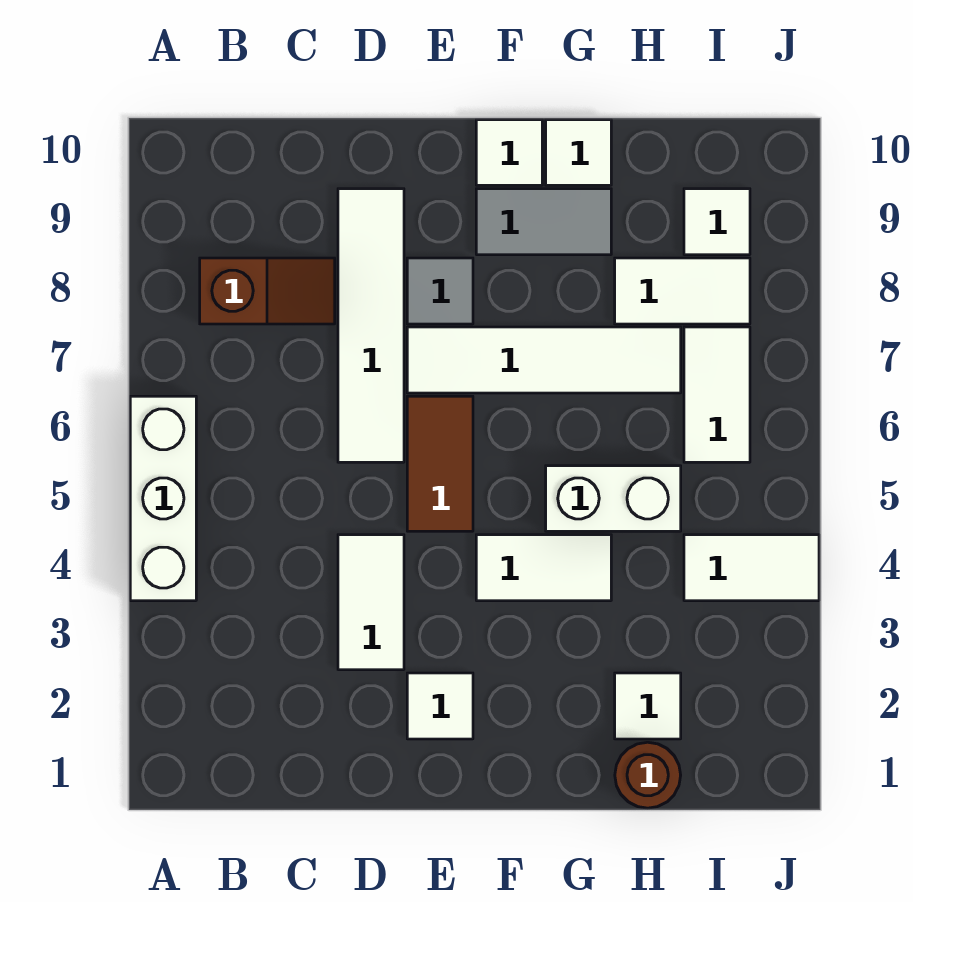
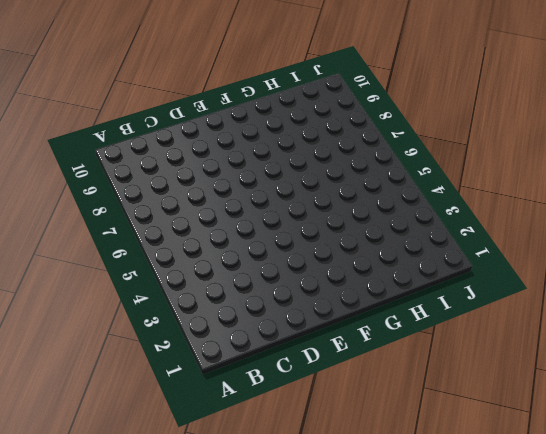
none -> white brick A4:A6 level 1
none -> brown slope B8:C8 level 1 top B
none -> white tile D3:D4 level 1

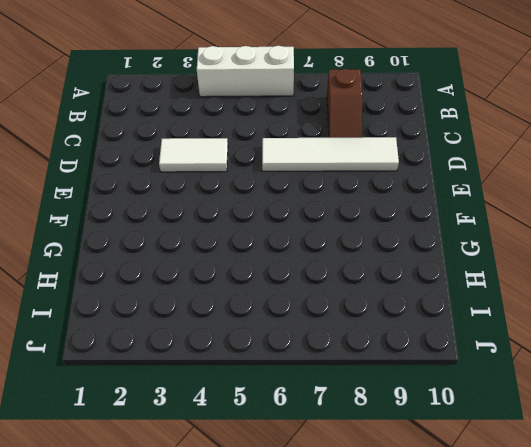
none -> white tile E2 level 1
none -> brown tile E5:E6 level 1
none -> white tile E7:H7 level 1

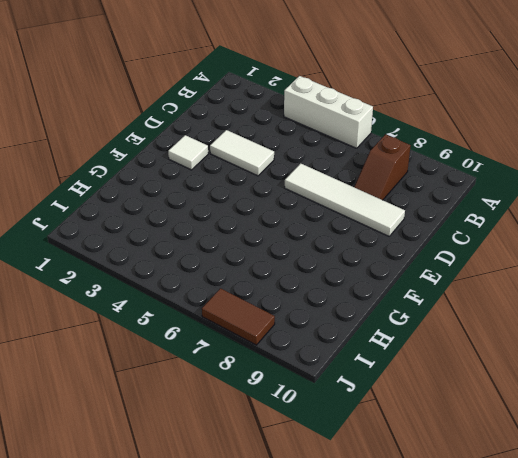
brown tile J7:J8 level 1 -> brown tile E5:E6 level 1
none -> white tile E7:H7 level 1
none -> grey tile E8 level 1
none -> white tile F4:G4 level 1

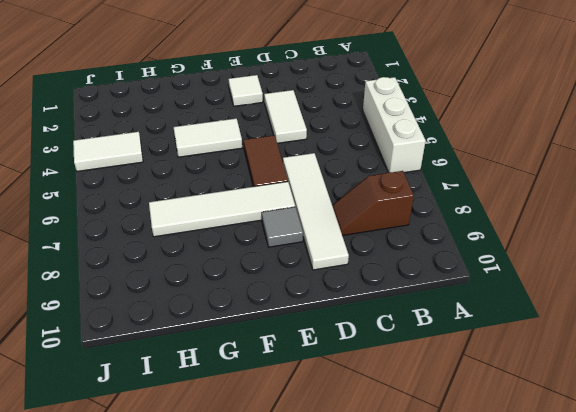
none -> grey tile F9:G9 level 1
none -> white tile F10 level 1
none -> white brick G5:H5 level 1

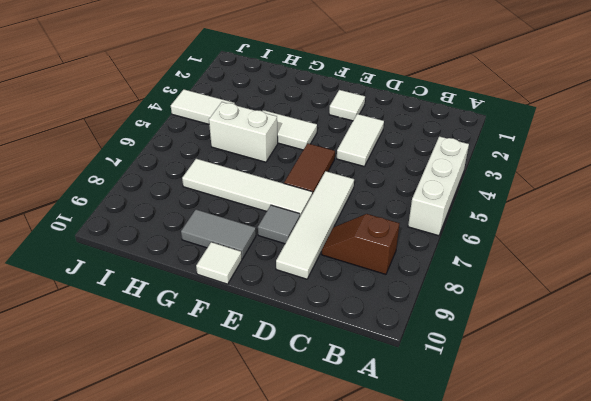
none -> white tile G10 level 1
none -> brown round brick H1 level 1
none -> white tile H2 level 1

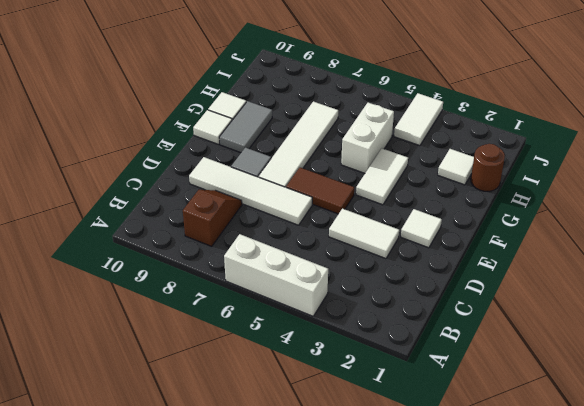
none -> white tile H8:I8 level 1
none -> white tile I6:I7 level 1
none -> white tile I9 level 1

